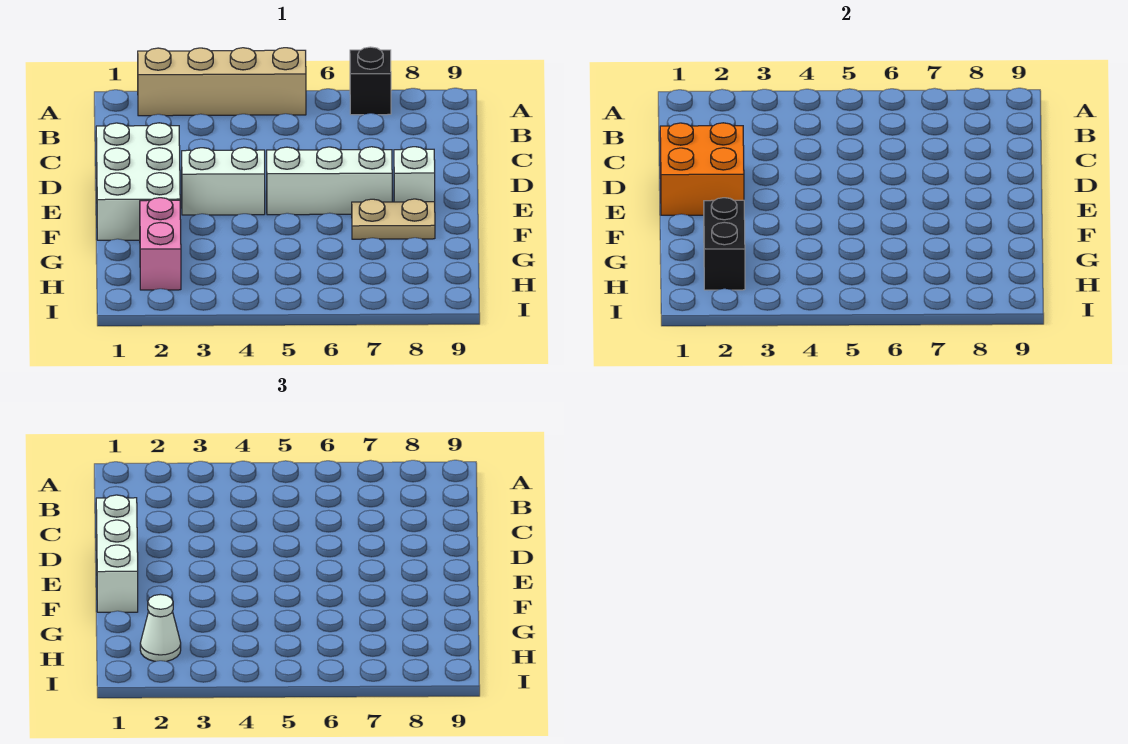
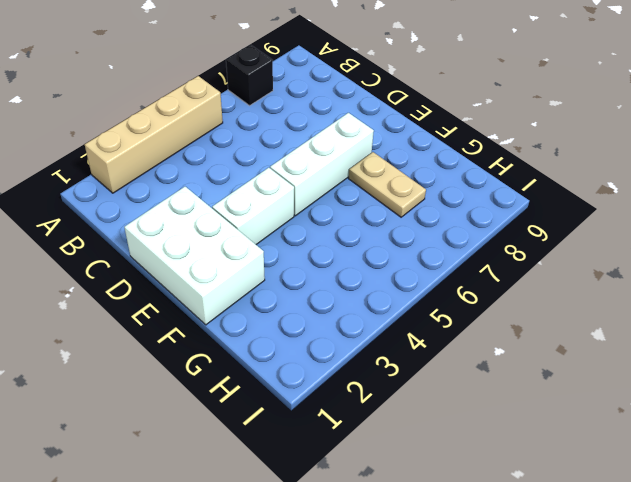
tan plate F7:G7 level 1 -> tan plate F7:F8 level 1
none -> white brick E8 level 1
none -> pink brick G2:H2 level 1
none -> orange brick D1:E2 level 2

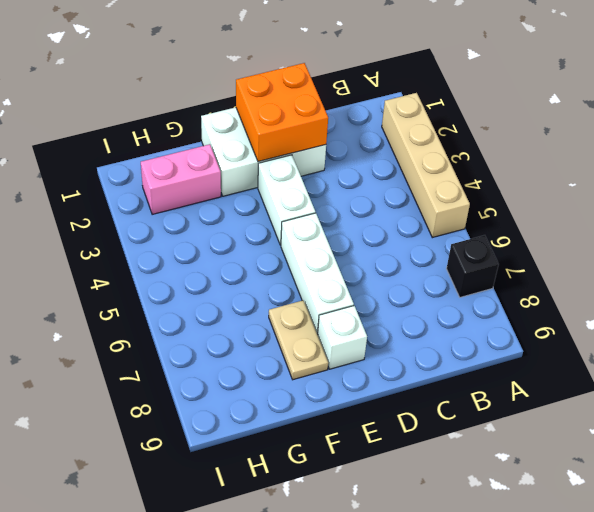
none -> black brick G2:H2 level 2
none -> white brick D1:F1 level 3
none -> white cone H2 level 3

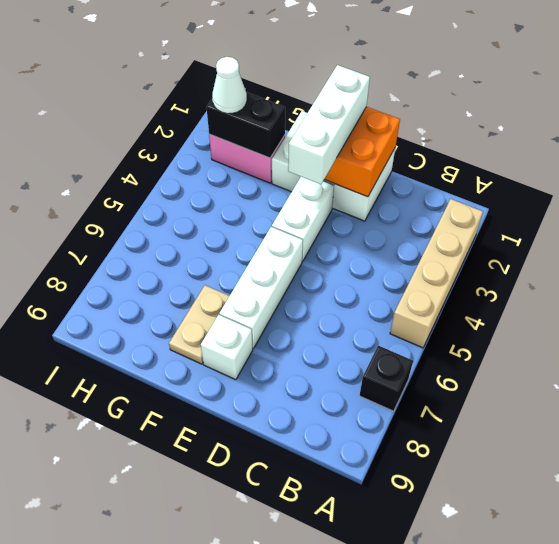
white brick E1:E3 level 3 -> white brick D1:F1 level 3

